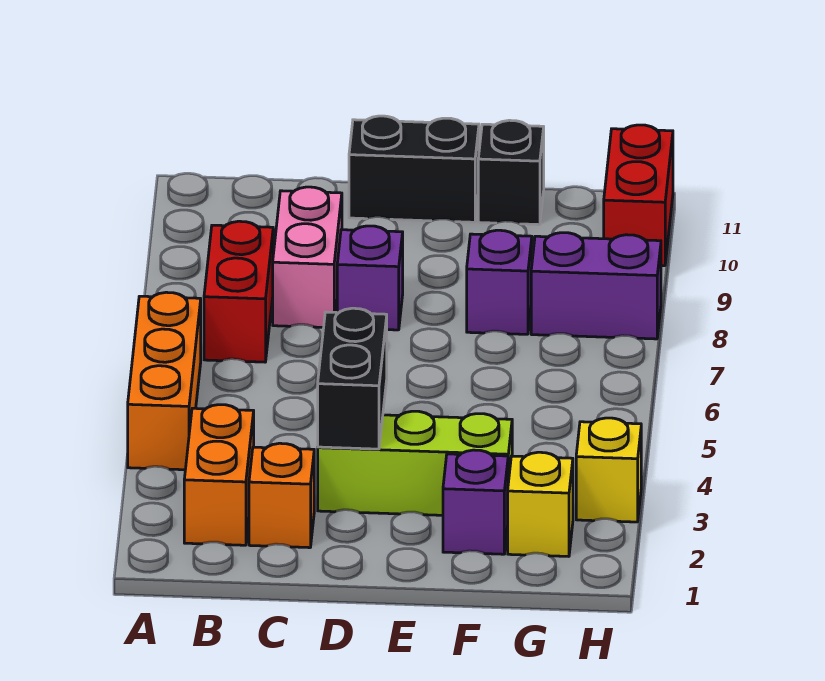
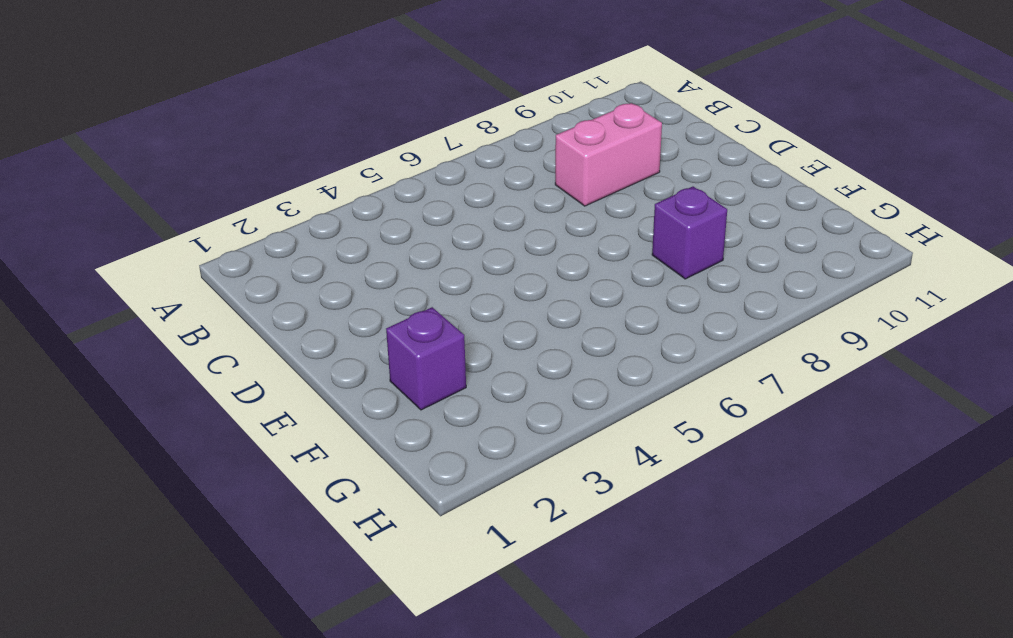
none -> orange brick A4:A6 level 1
none -> orange brick B2:B3 level 1
none -> red brick B7:B8 level 1

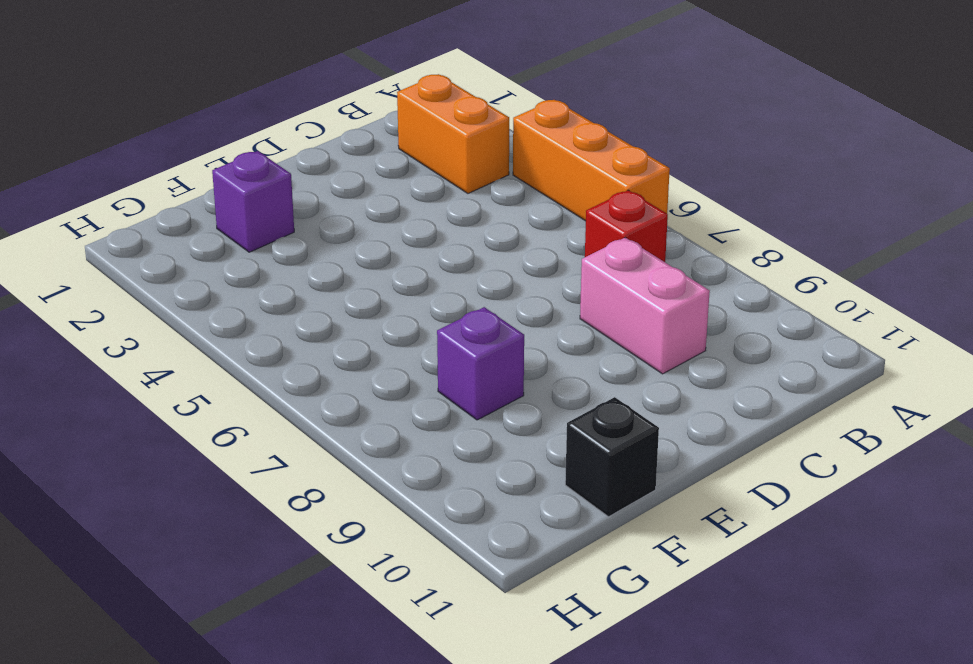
red brick B7 level 1 -> red brick B7:B8 level 1
none -> orange brick C2 level 1
none -> lime brick D3:F3 level 1
none -> purple brick D8 level 1

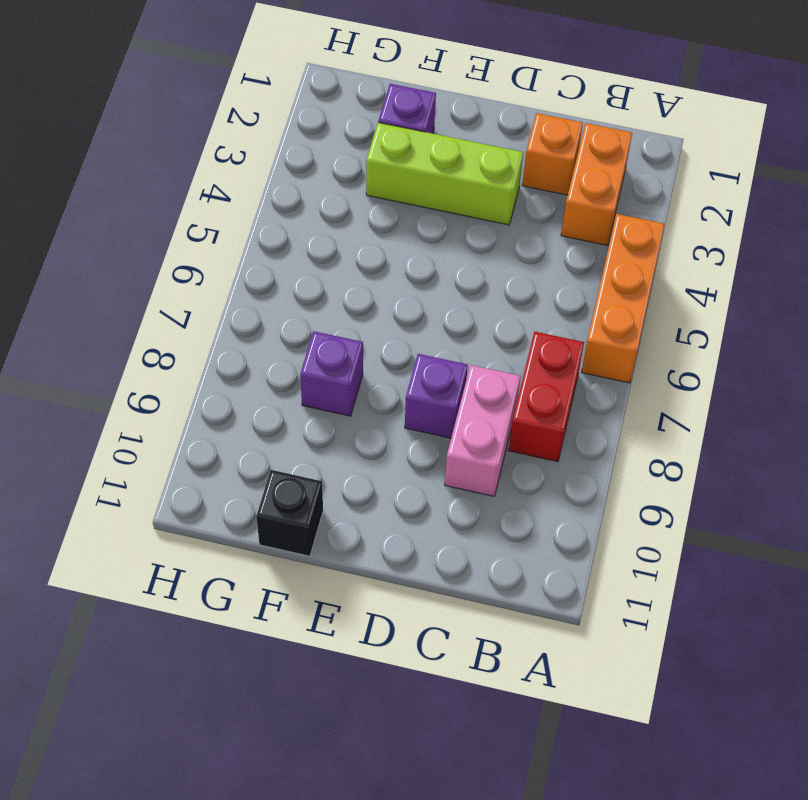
none -> black brick D11:E11 level 1
none -> yellow brick G2 level 1
none -> purple brick G8:H8 level 1

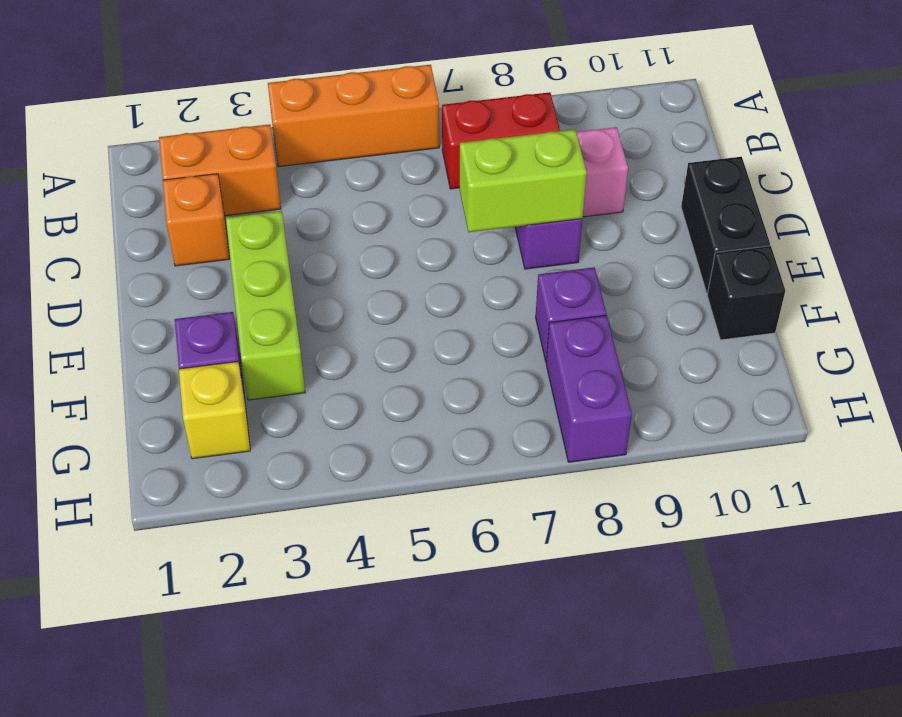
lime brick D7:D8 level 2 -> none
none -> yellow brick H3 level 1
none -> red brick H10:H11 level 1
none -> black brick D3:D4 level 2

